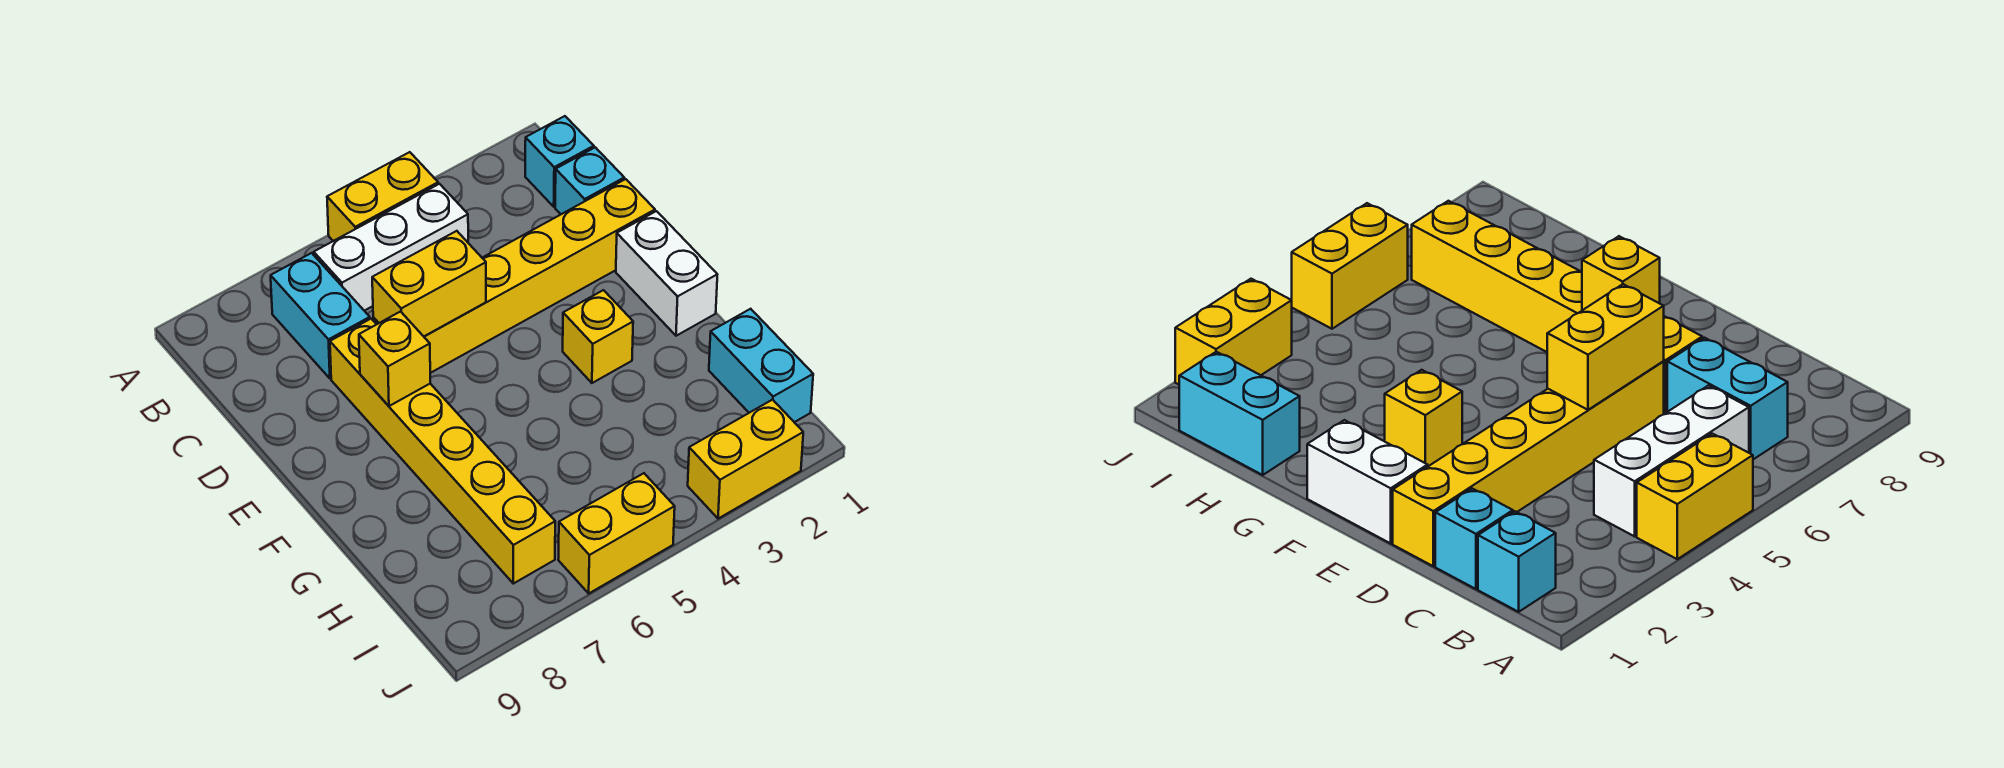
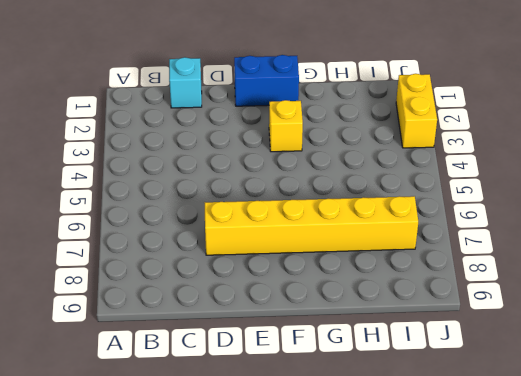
blue brick E1:F1 level 1 -> white brick E1:F1 level 1
none -> yellow brick A4:A5 level 1
none -> cyan brick B1 level 1
none -> white brick B4:B6 level 1

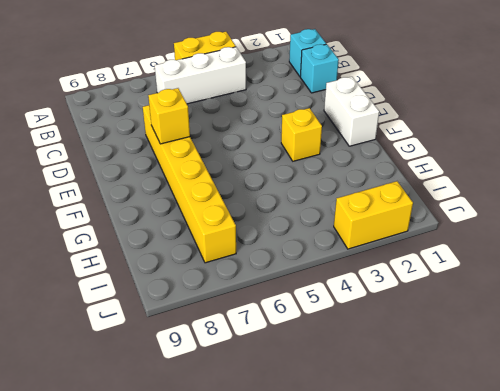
none -> cyan brick B7:C7 level 1
none -> yellow brick D1:D6 level 1
none -> cyan brick H1:I1 level 1

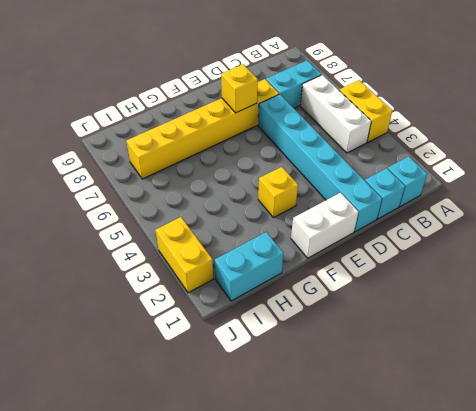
cyan brick D1:D6 level 1 -> yellow brick D1:D6 level 1
none -> yellow brick J5:J6 level 1
none -> yellow brick D5:D6 level 2

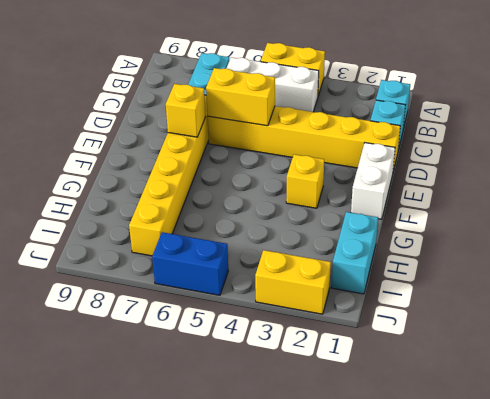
blue brick J5:J6 level 1 -> yellow brick J5:J6 level 1

